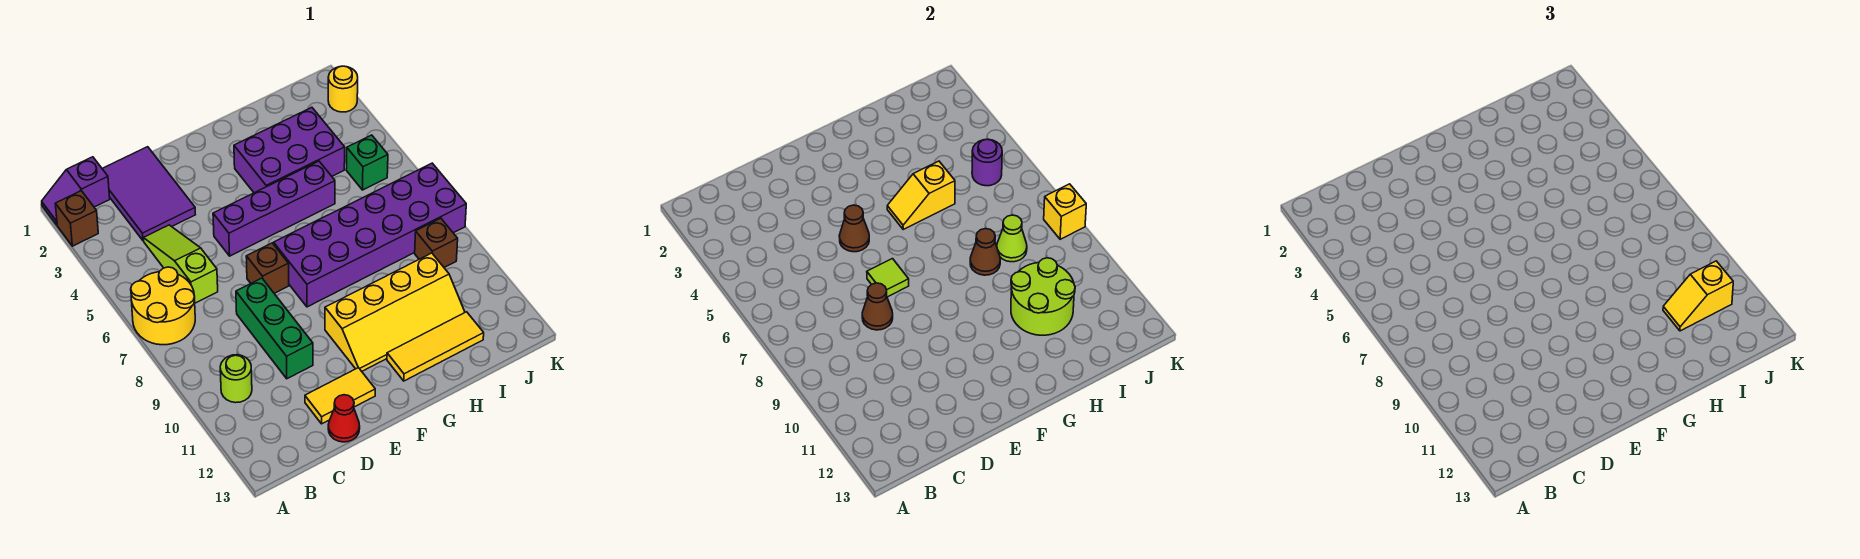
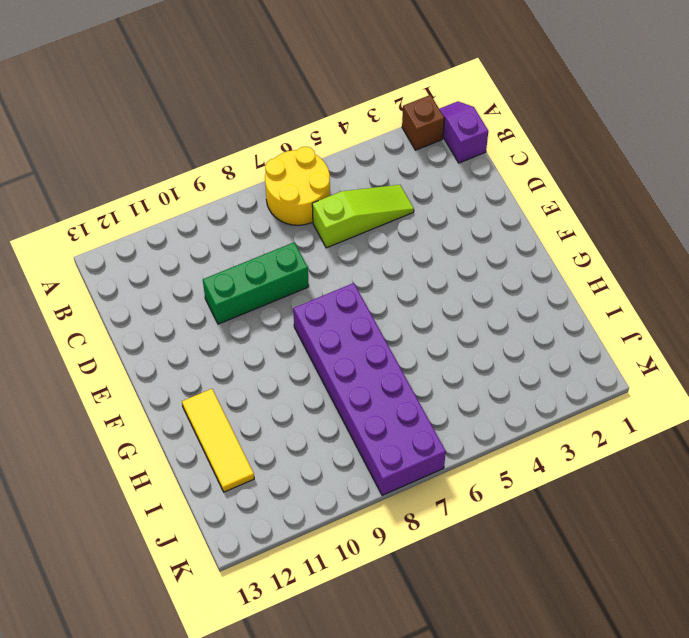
none -> lime round brick B10 level 1
none -> purple tile C1:D3 level 1
none -> yellow tile D12:E12 level 1

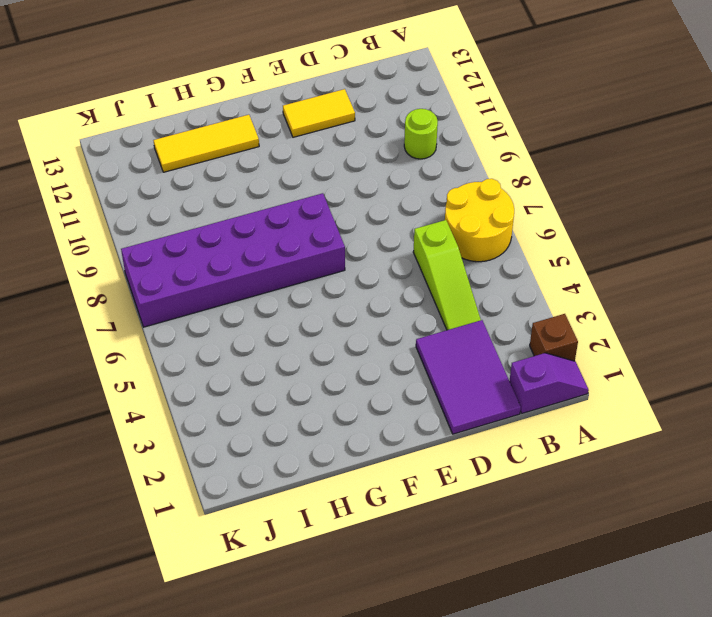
none -> green brick D8:D10 level 1
none -> red cone D13 level 1
none -> purple brick E5:H5 level 1

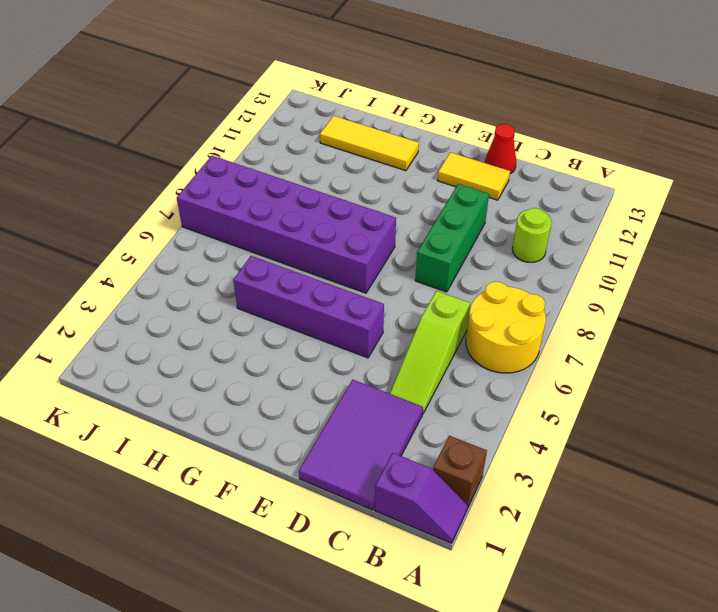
none -> brown brick E7 level 1
none -> yellow slope F10:I11 level 1 top 10
none -> purple brick G3:I4 level 1

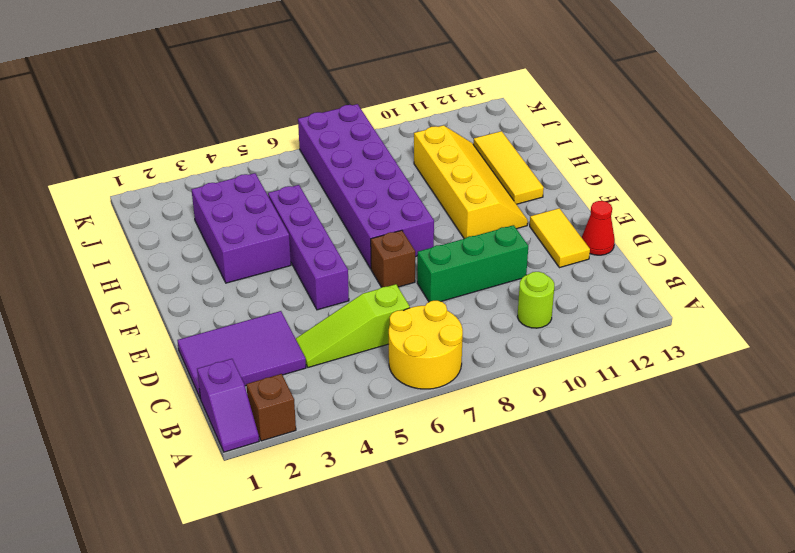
none -> green brick J5 level 1
none -> brown brick J9 level 1
none -> yellow round brick K2 level 1

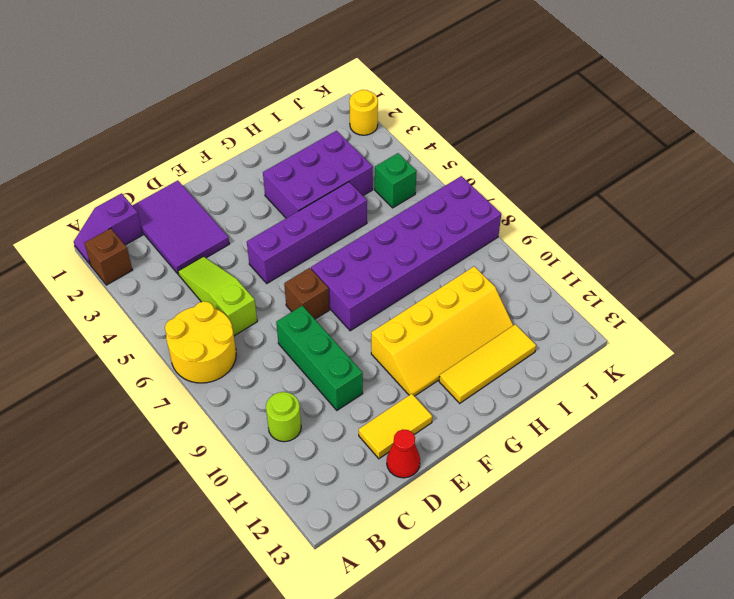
none -> brown brick J9 level 1
none -> brown cone D8 level 2
none -> brown cone E5 level 2

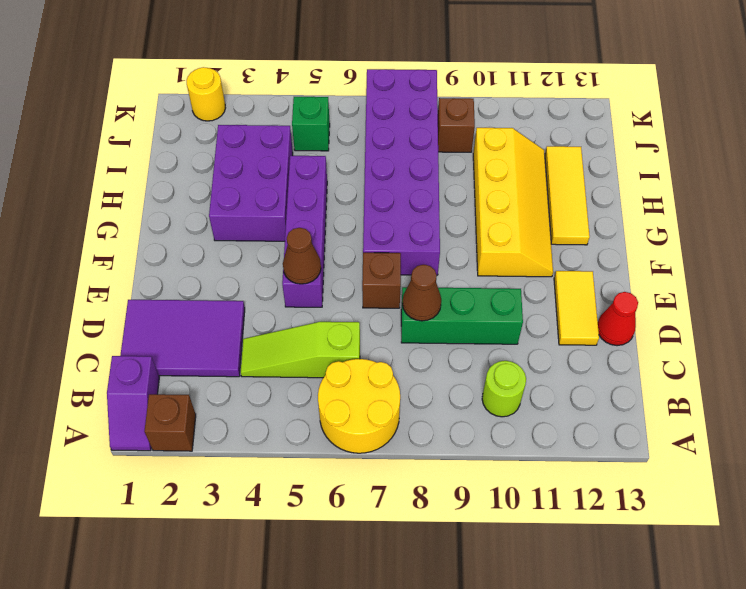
none -> lime tile E7 level 2
none -> yellow slope G5:H5 level 2 top H
none -> brown cone H8 level 2

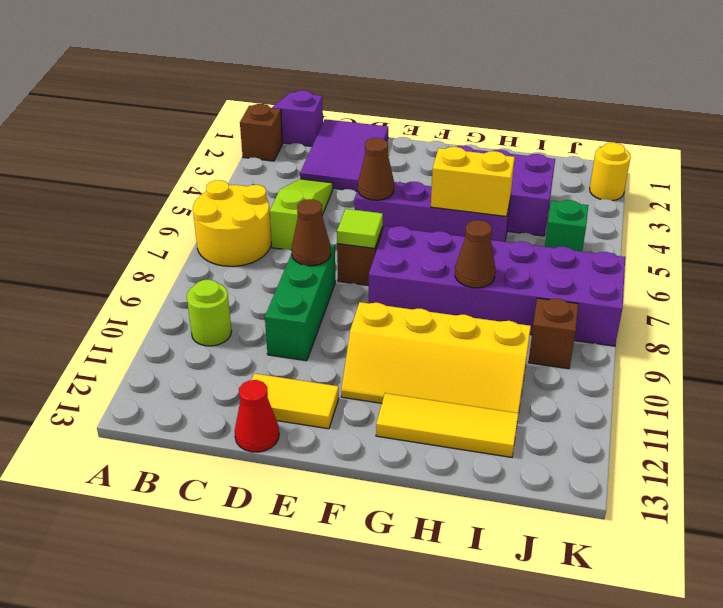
yellow brick G5:H5 level 2 -> yellow slope G5:H5 level 2 top H
none -> lime round brick H10:I11 level 2
none -> lime cone I8 level 2
none -> purple round brick J5 level 2

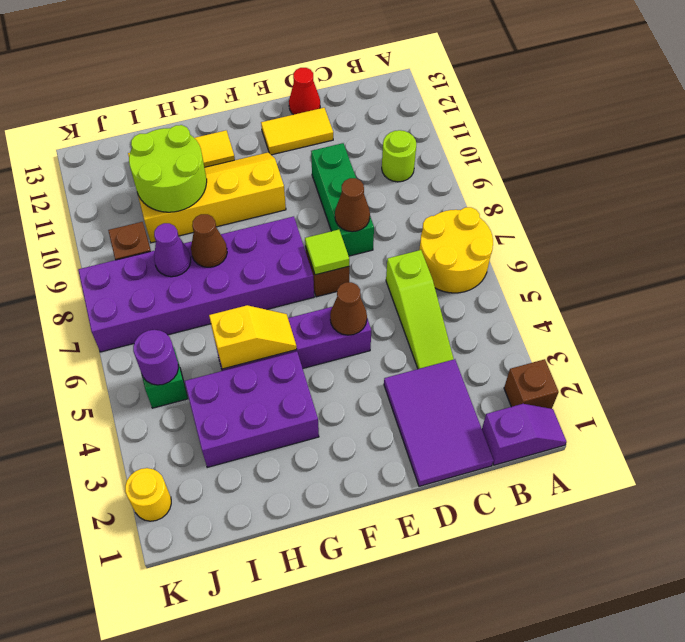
purple cone I8 level 2 -> lime cone I8 level 2
none -> yellow brick K8 level 2
none -> yellow slope I11:J11 level 3 top J

